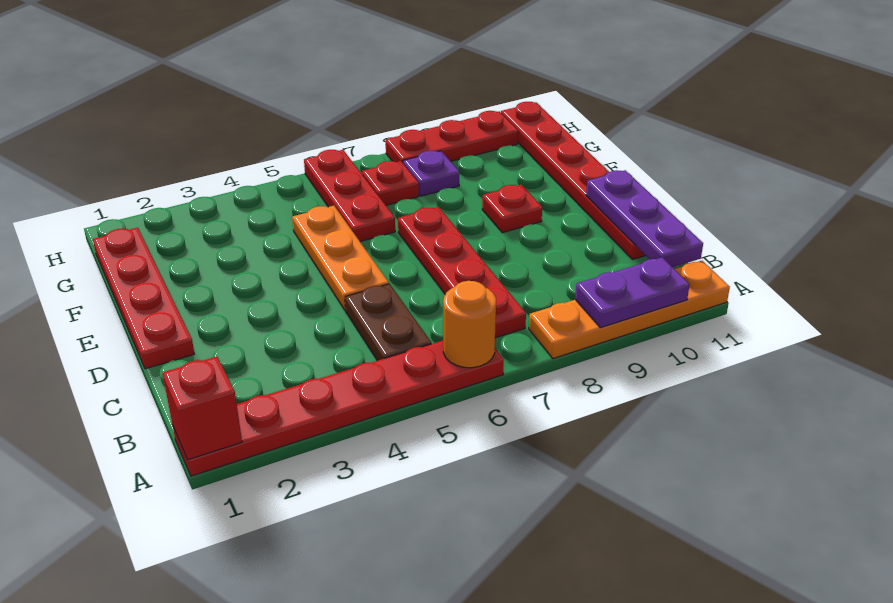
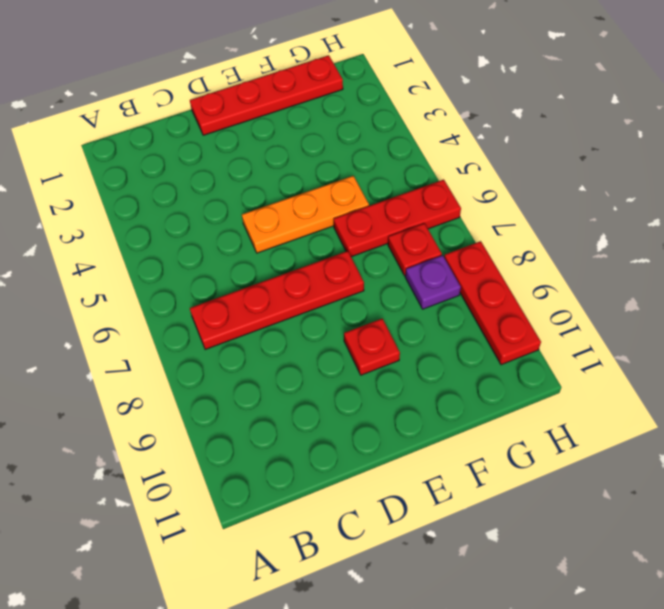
none -> red plate A1:A6 level 1
none -> orange plate A8:A11 level 1
none -> brown plate B5:C5 level 1

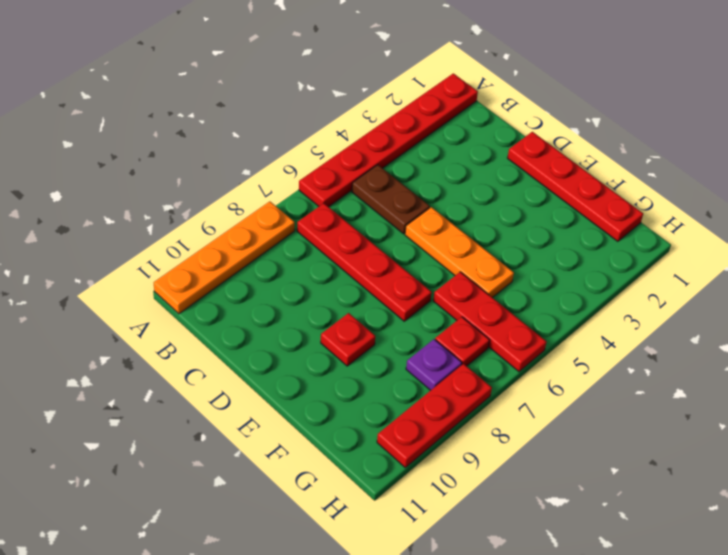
none -> red plate C11:H11 level 1
none -> red brick A1 level 2
none -> orange round brick A6 level 2

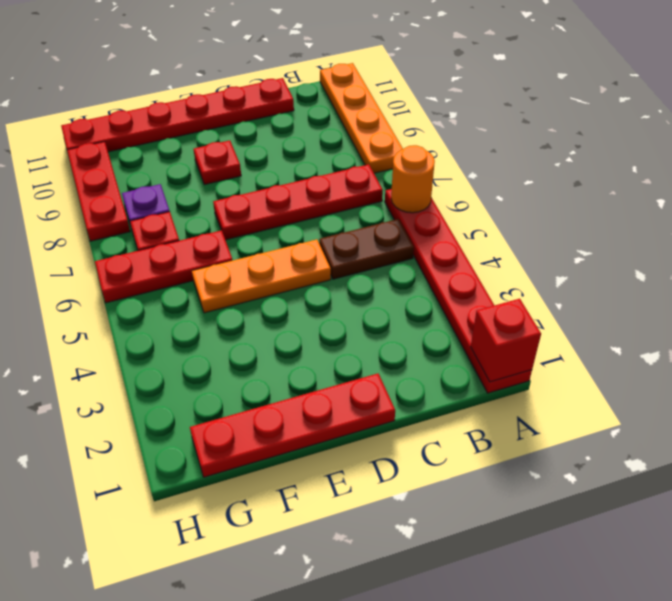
none -> purple plate A9:A10 level 2
none -> purple plate B11:D11 level 2

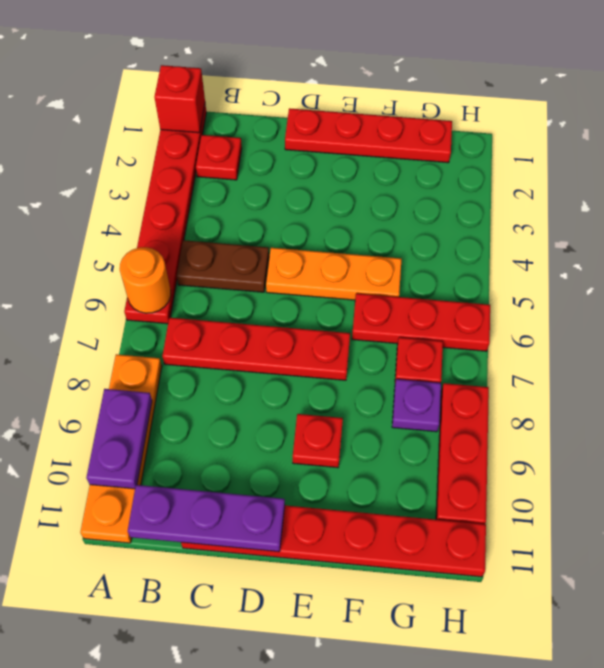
red plate B2 level 1 -> none

